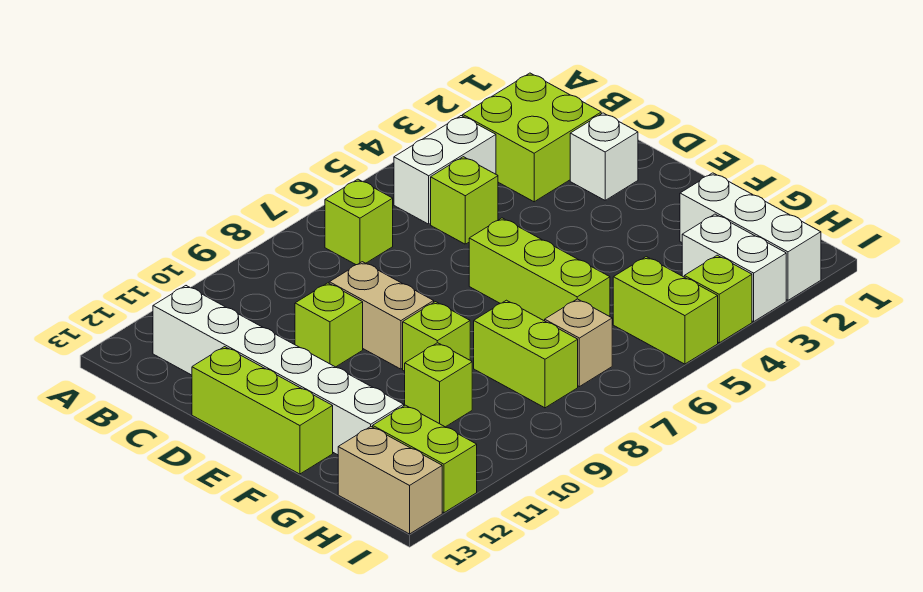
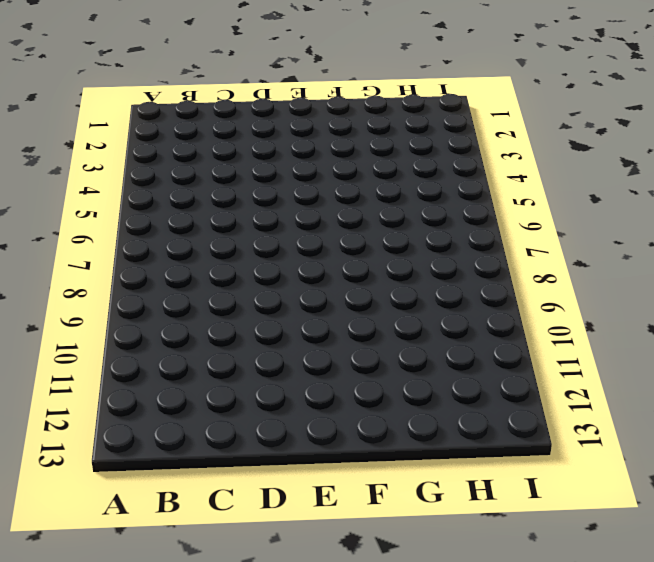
none -> lime brick B2:C3 level 1
none -> white brick B4:B5 level 1
none -> lime brick B7 level 1

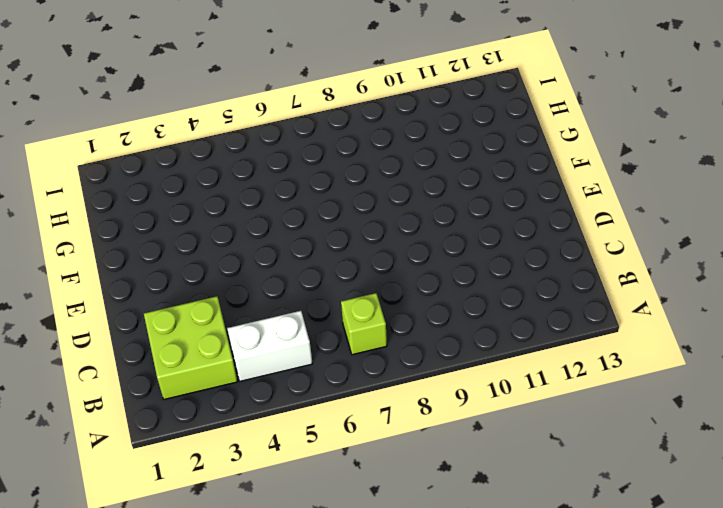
none -> white brick B12:G12 level 1
none -> lime brick C5 level 1
none -> white brick D2 level 1

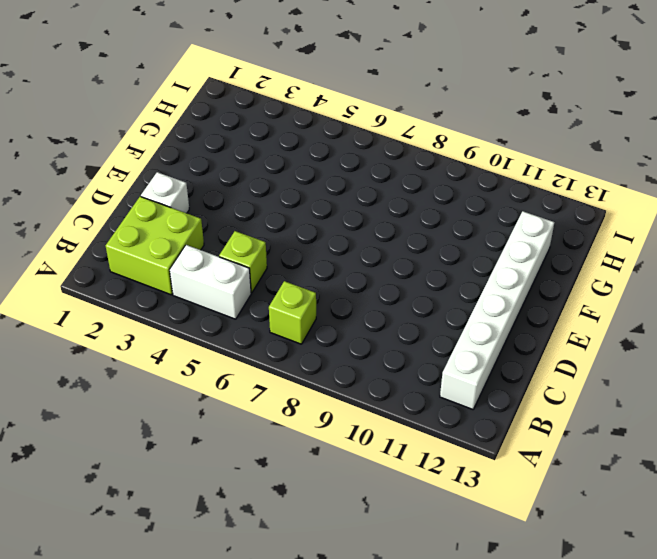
none -> tan brick D9:E9 level 1
none -> lime brick D10 level 1
none -> lime brick D13:F13 level 1

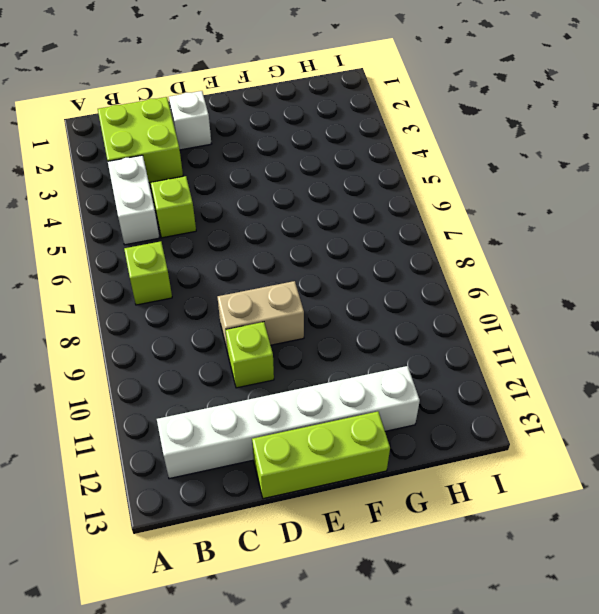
none -> lime brick E6:G6 level 1
none -> lime brick F9 level 1
none -> white brick G2:I2 level 1

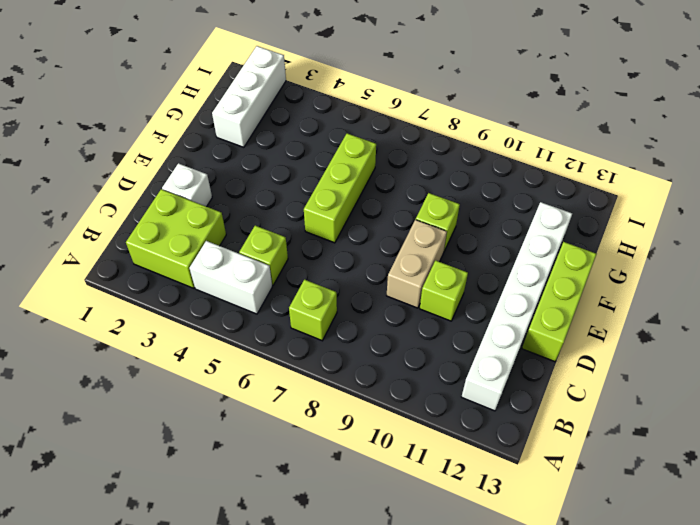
none -> lime brick G8:H8 level 1
none -> lime brick G10 level 1
none -> white brick H3:I3 level 1

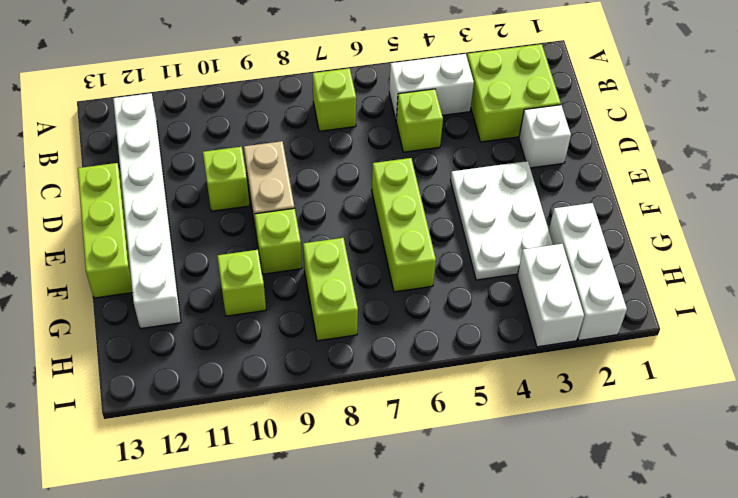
white plate E3:G4 level 1 -> none
none -> lime brick H5:I5 level 1
none -> tan brick H7 level 1
none -> lime brick H12:I12 level 1

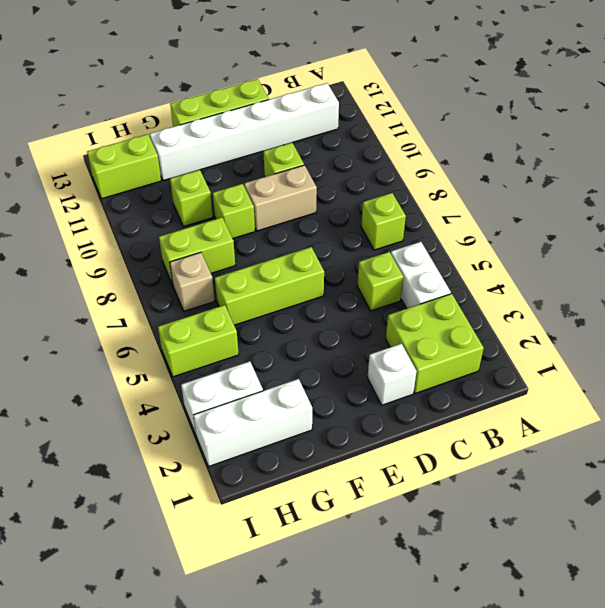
none -> tan brick H13:I13 level 1
none -> lime brick I4 level 1

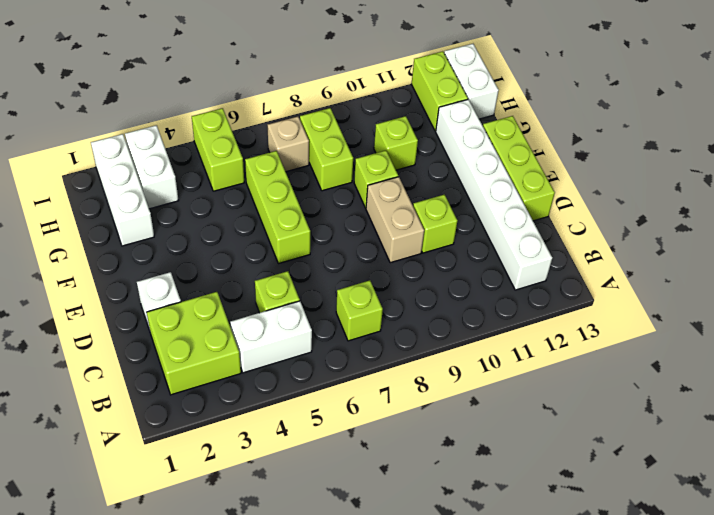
white brick H13:I13 level 1 -> tan brick H13:I13 level 1
none -> lime brick I4 level 1

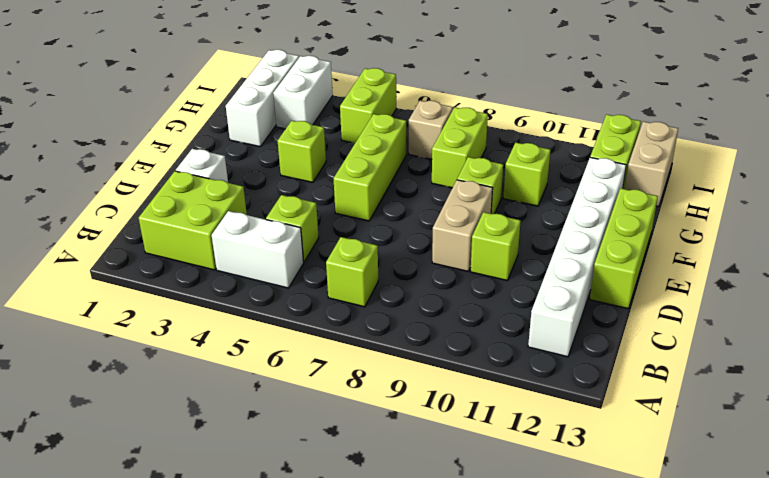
lime brick F4 level 1 -> lime brick I4 level 1

